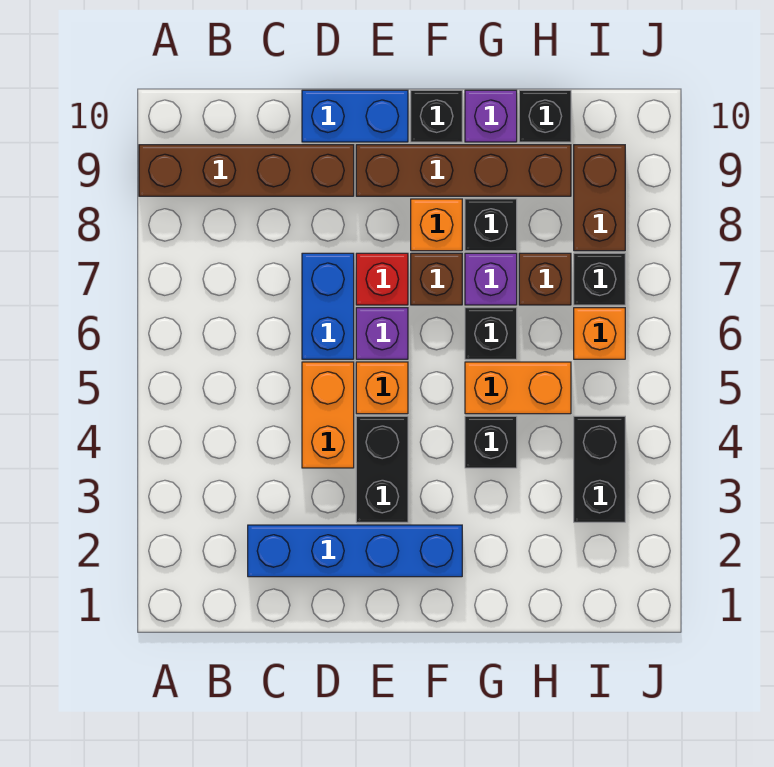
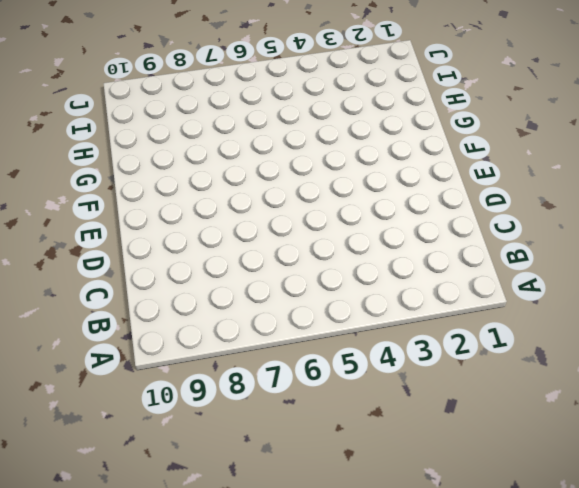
none -> brown brick A9:D9 level 1
none -> blue brick C2:F2 level 1
none -> orange brick D4:D5 level 1

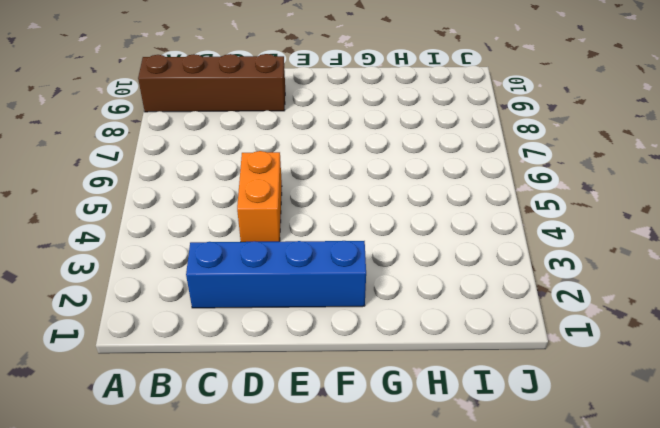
none -> blue brick D6:D7 level 1
none -> blue brick D10:E10 level 1
none -> black brick E3:E4 level 1

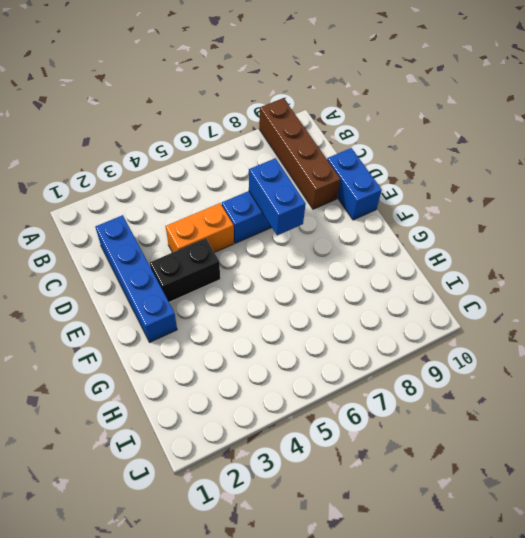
blue brick D7:E7 level 2 -> none
none -> orange brick E5 level 1
none -> purple brick E6 level 1
none -> red brick E7 level 1

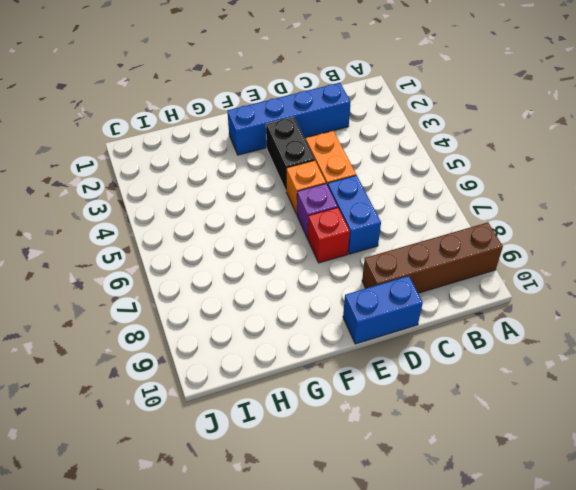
none -> brown brick E9:H9 level 1
none -> brown brick F7 level 1
none -> orange brick F8 level 1

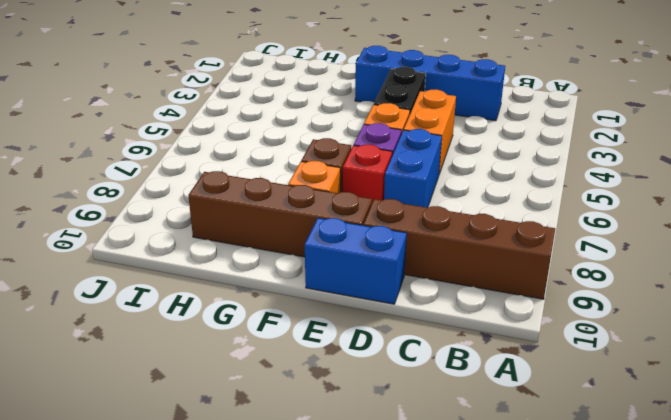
none -> black brick F10 level 1
none -> black brick G4 level 1
none -> orange brick G5:H5 level 1

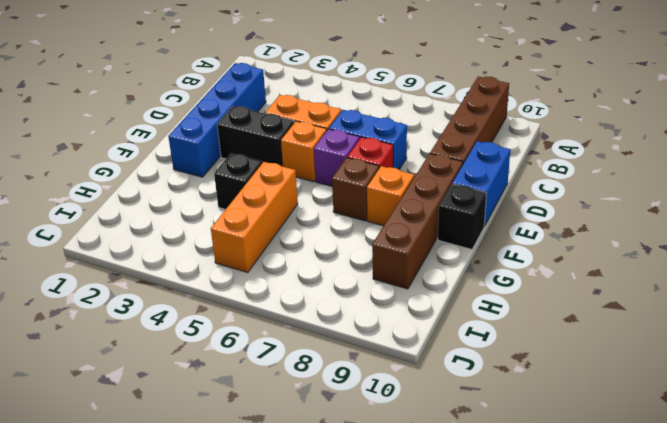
orange brick G5:I5 level 1 -> orange brick G5:H5 level 1
none -> black brick G6 level 1
none -> purple brick G7 level 1
none -> black brick G8 level 1

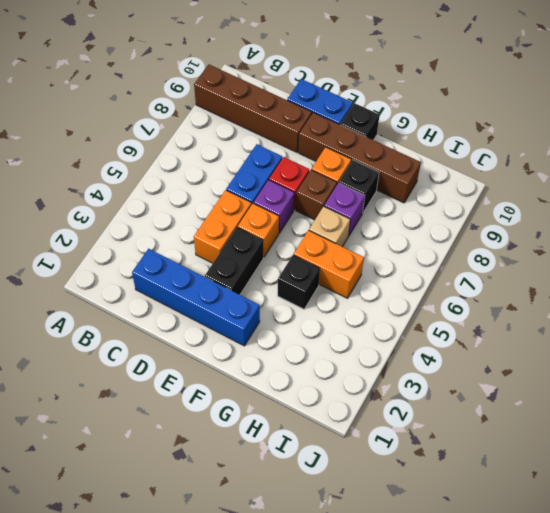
tan brick G6 level 1 -> black brick G6 level 1
none -> purple brick G10 level 1
none -> brown brick H7 level 1
none -> black brick H10 level 1

